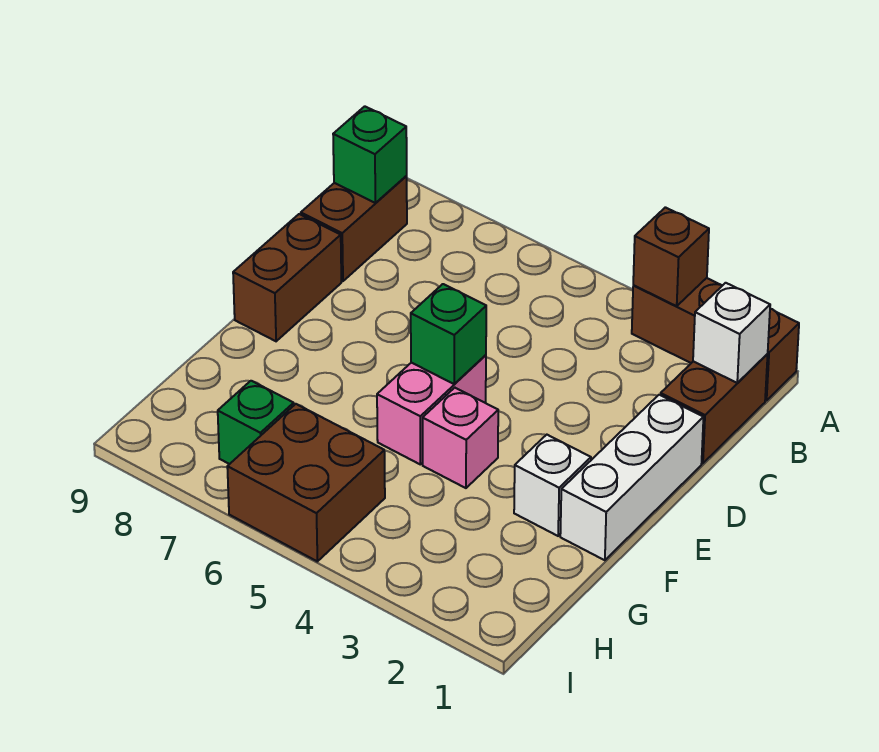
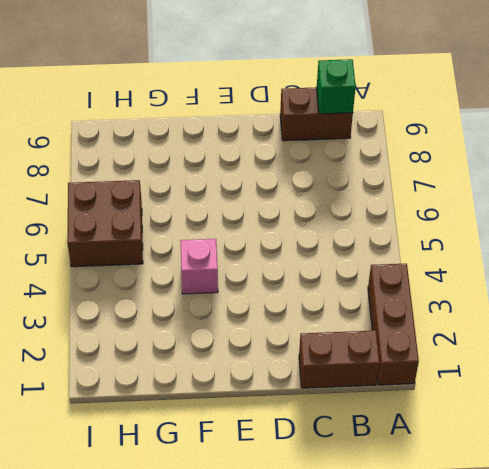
none -> white brick D1:F1 level 1
none -> brown brick D9:E9 level 1
none -> pink brick E5:F5 level 1

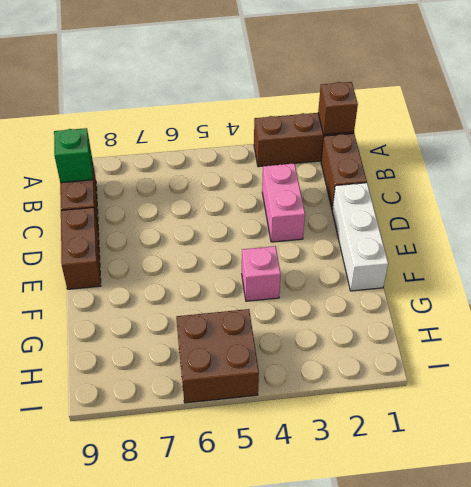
brown brick A1 level 2 -> brown brick A3 level 2
pink brick C3:D3 level 1 -> pink brick E5:F5 level 1
none -> white brick F2 level 1
none -> green brick H7 level 1
none -> white brick B1 level 2

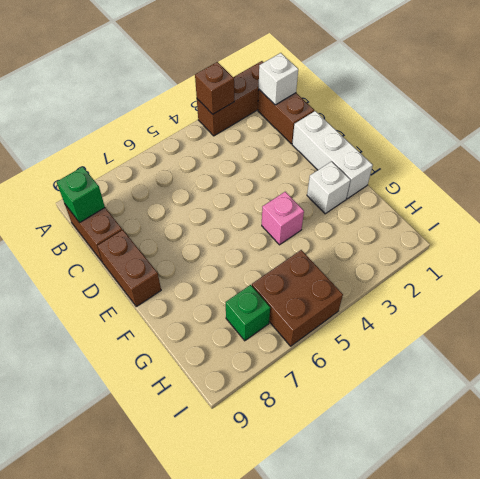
none -> pink brick E5:F5 level 1
none -> green brick E5 level 2

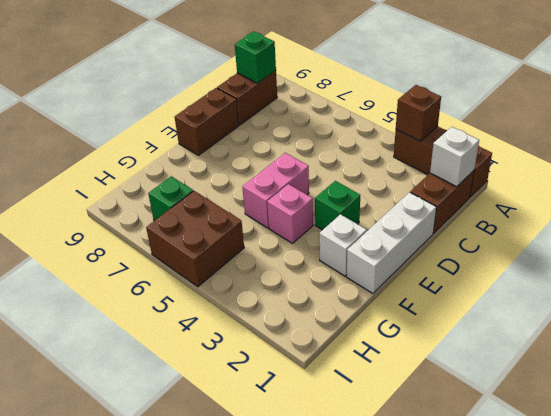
green brick E3 level 1 -> green brick E5 level 2

